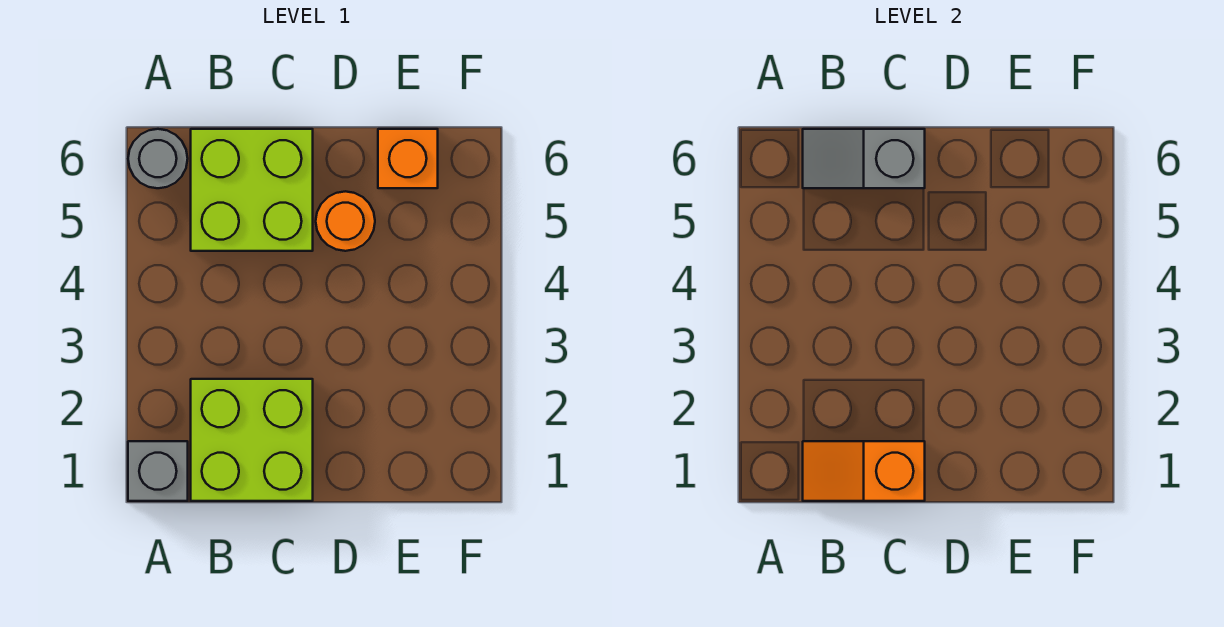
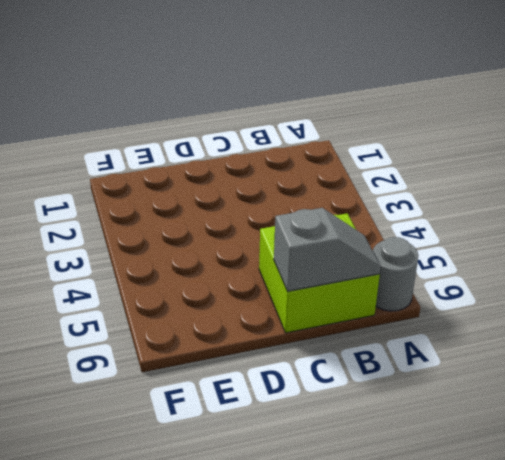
none -> grey brick A1 level 1
none -> lime brick B1:C2 level 1

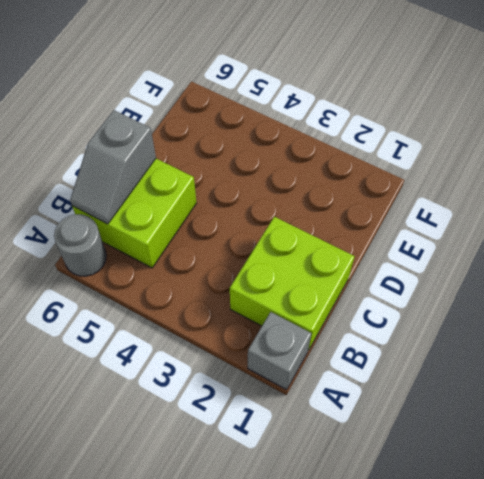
none -> orange round brick D5 level 1
none -> orange brick E6 level 1

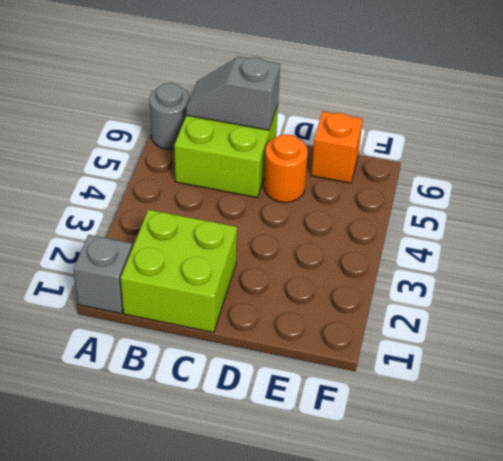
none -> orange slope B1:C1 level 2 top C

